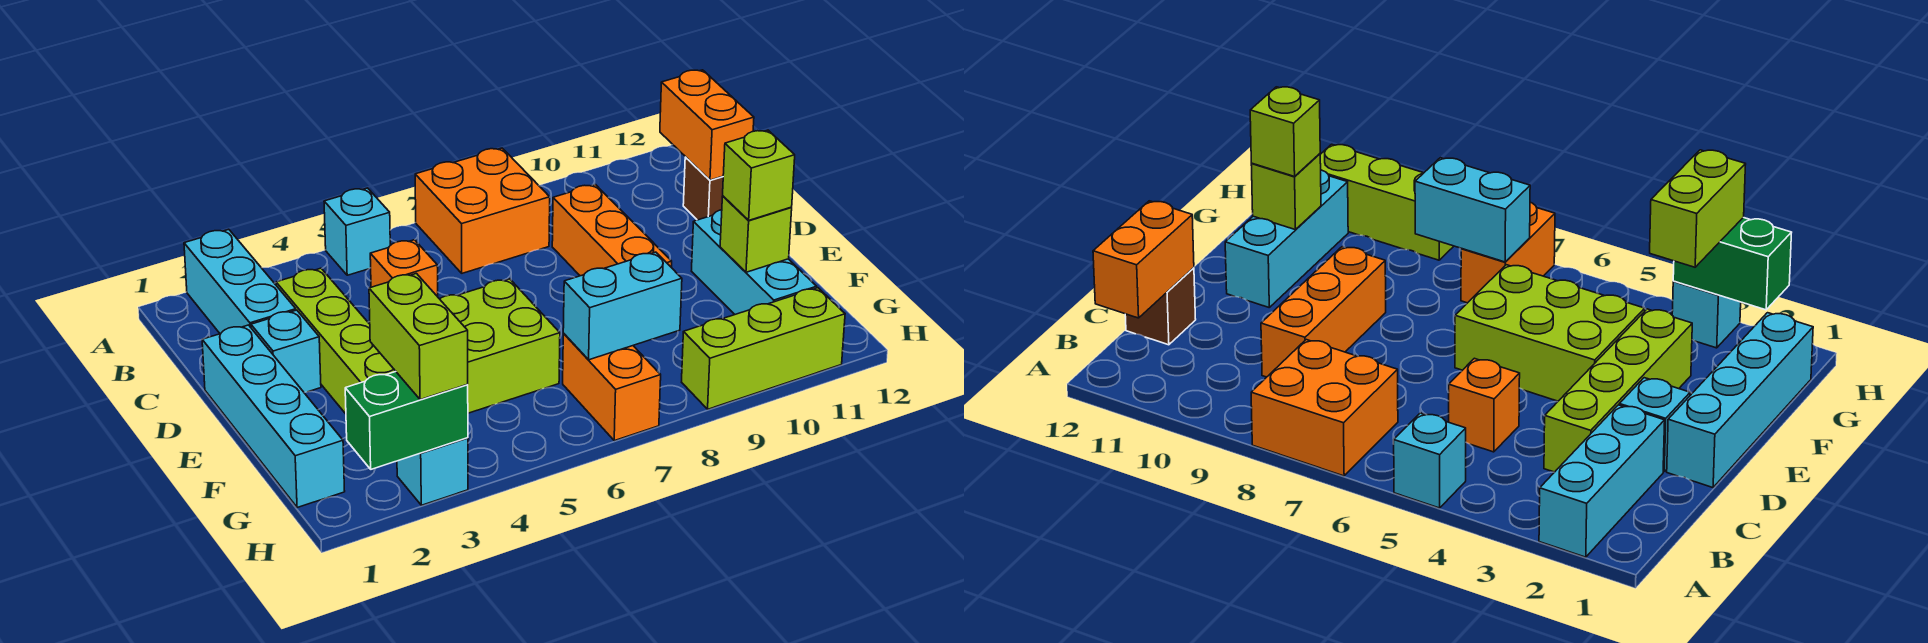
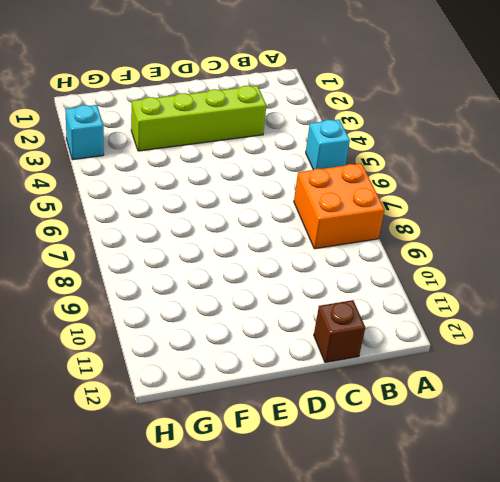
none -> cyan brick A2:C2 level 1
none -> orange brick C5 level 1
none -> orange brick C9:E9 level 1

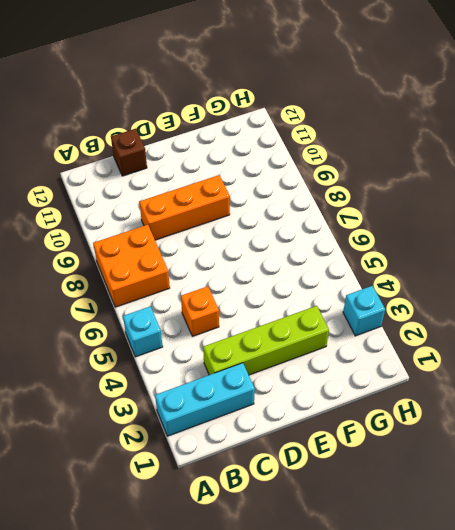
none -> cyan brick D1:G1 level 1
none -> cyan brick D2 level 1
none -> lime brick E4:F6 level 1

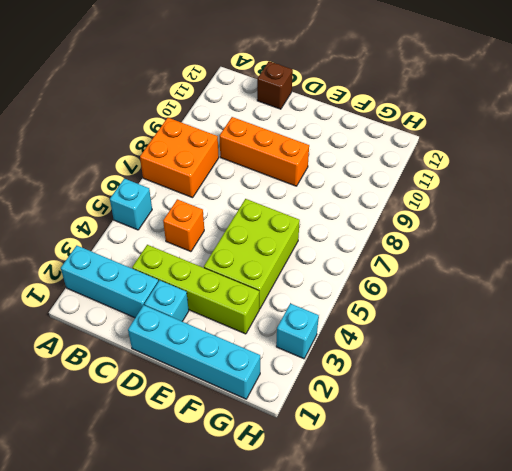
none -> cyan brick E11:G11 level 1
none -> orange brick G7:H7 level 1
none -> lime brick H9:H11 level 1

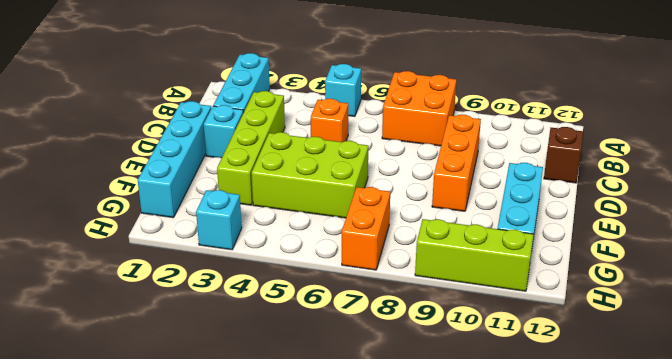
none -> orange brick B12:C12 level 2
none -> lime brick F11 level 2
none -> cyan brick G7:G8 level 2

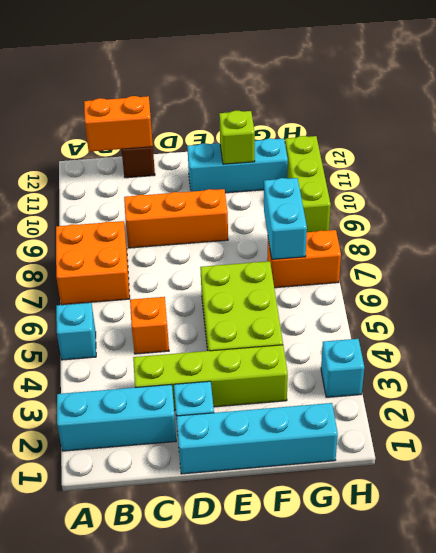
none -> green brick H2:H3 level 2
none -> lime brick F11 level 3
none -> lime brick G3:H3 level 3

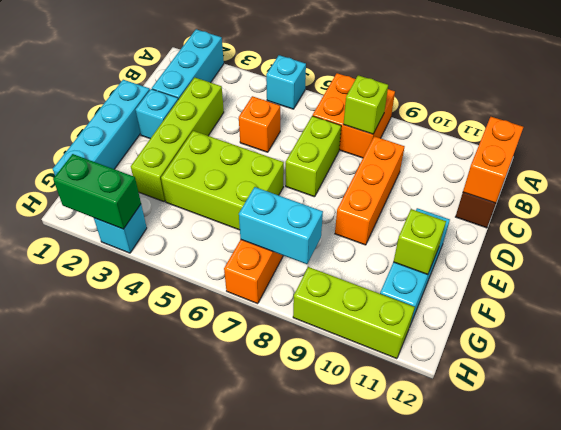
lime brick B8 level 2 -> lime brick F11 level 3
lime brick C7:D7 level 1 -> lime brick G3:H3 level 3

